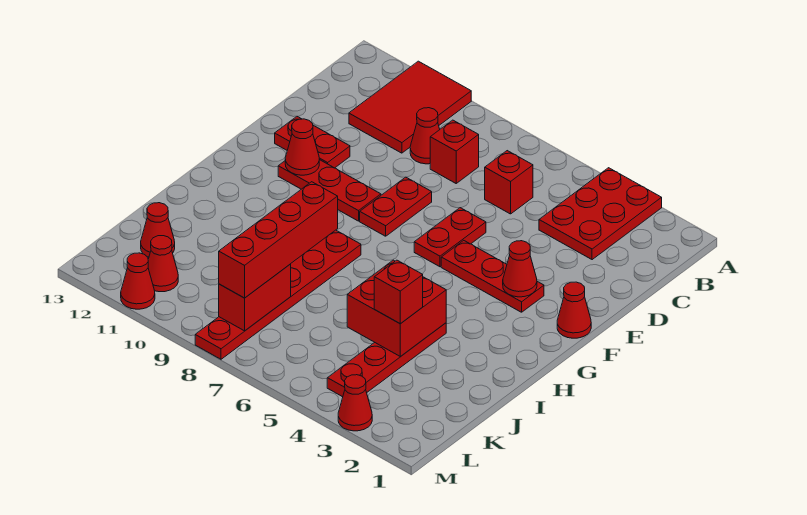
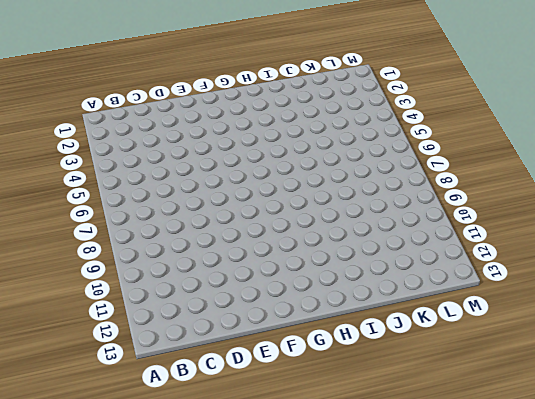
none -> red plate A3:C4 level 1
none -> red tile A10:C11 level 1
none -> red brick C6 level 1

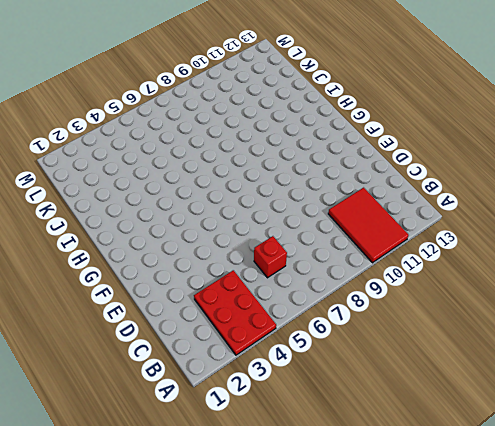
none -> red brick C8 level 1
none -> red cone C9 level 1
none -> red plate E6:F6 level 1

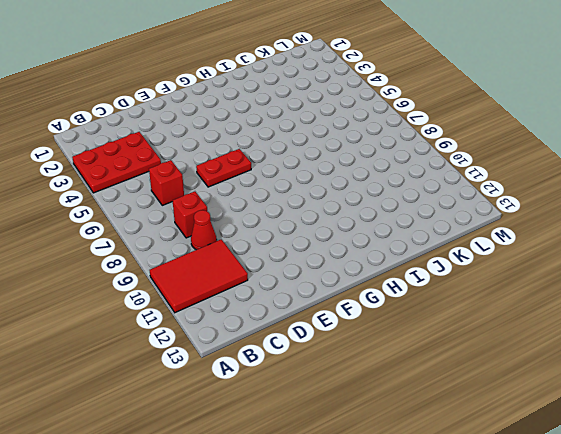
none -> red plate E8:F8 level 1
none -> red plate E11:E12 level 1
none -> red cone F1 level 1

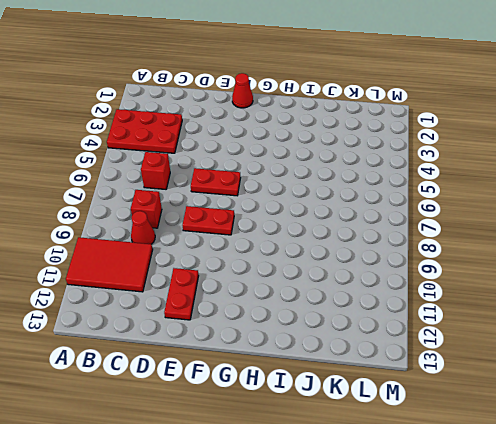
none -> red plate F3:F5 level 1
none -> red plate F9:F11 level 1
none -> red plate H8:M8 level 1

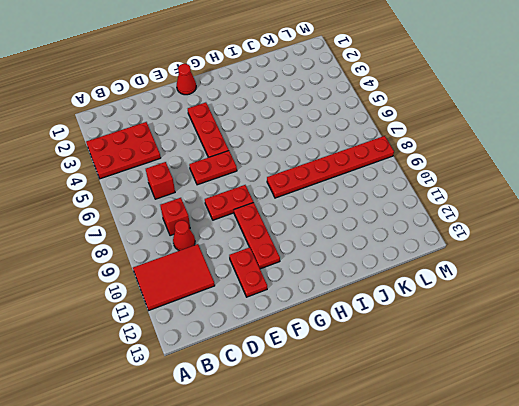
none -> red plate I4:L4 level 1
none -> red cone K12 level 1
none -> red cone L11 level 1

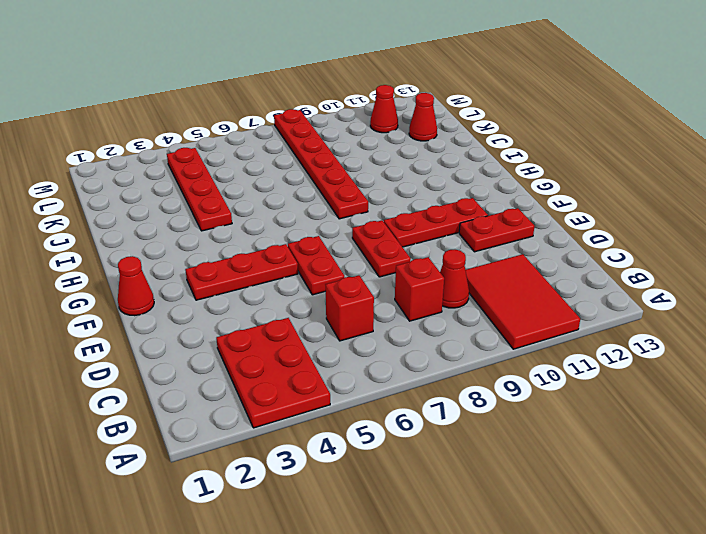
none -> red cone M3 level 1
none -> red cone M11 level 1
none -> red cone F3 level 2

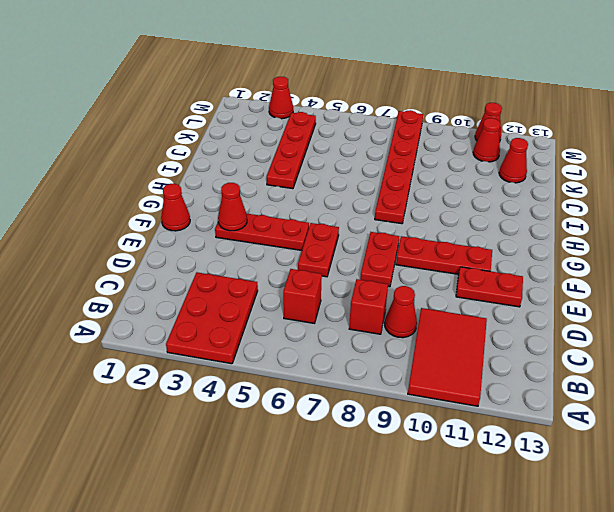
none -> red cone F11 level 2
none -> red brick I4:J5 level 2
none -> red brick K8:L8 level 2

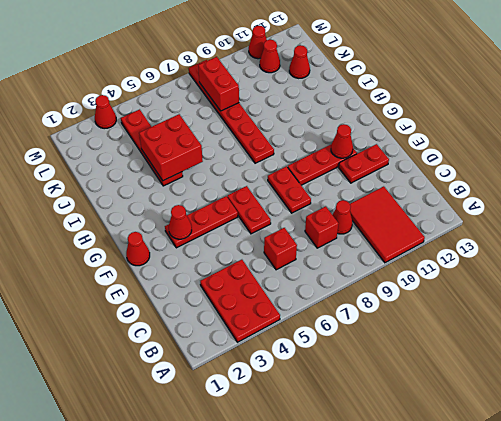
none -> red brick I8:L8 level 3
none -> red brick J4 level 3

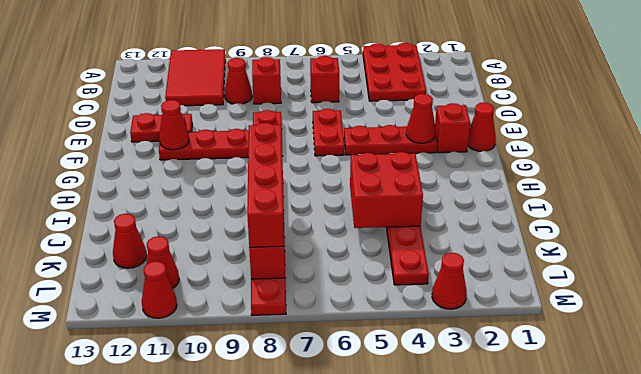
red brick F2 level 1 -> red brick J4 level 3

